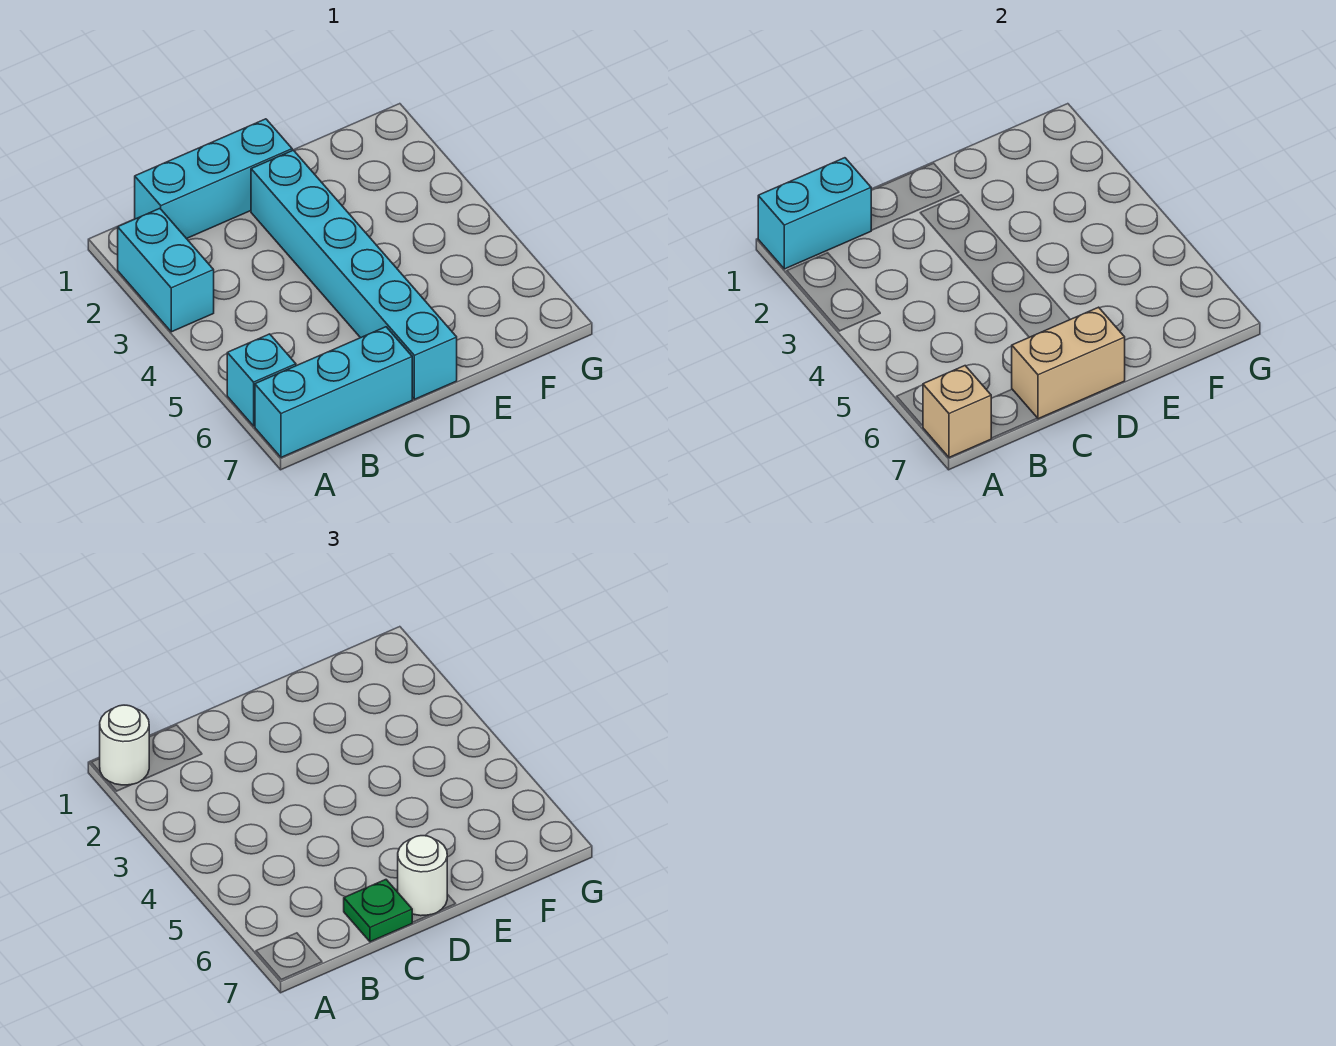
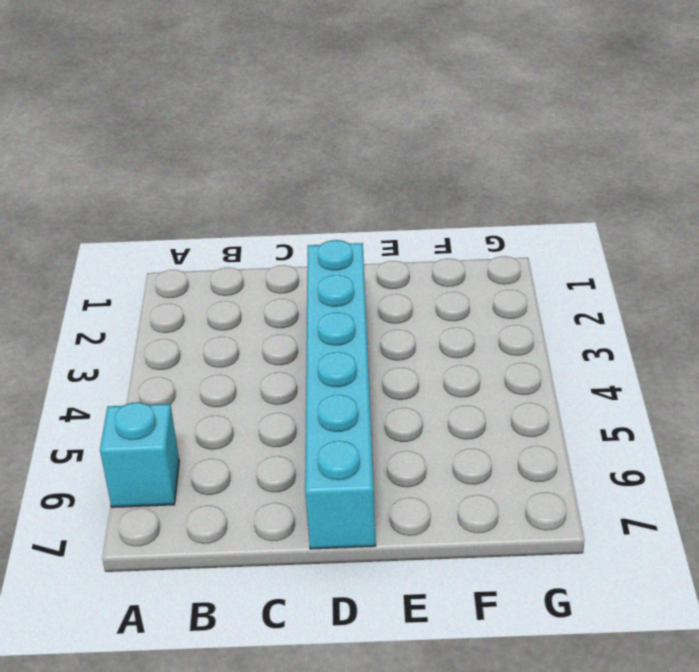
none -> cyan brick A2:A3 level 1
none -> cyan brick A7:C7 level 1

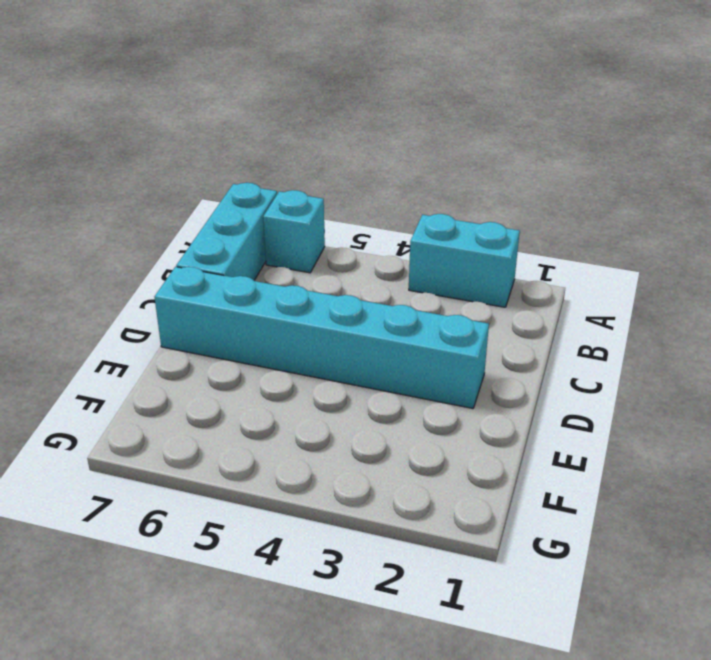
none -> cyan brick B1:D1 level 1
none -> cyan brick A1:B1 level 2

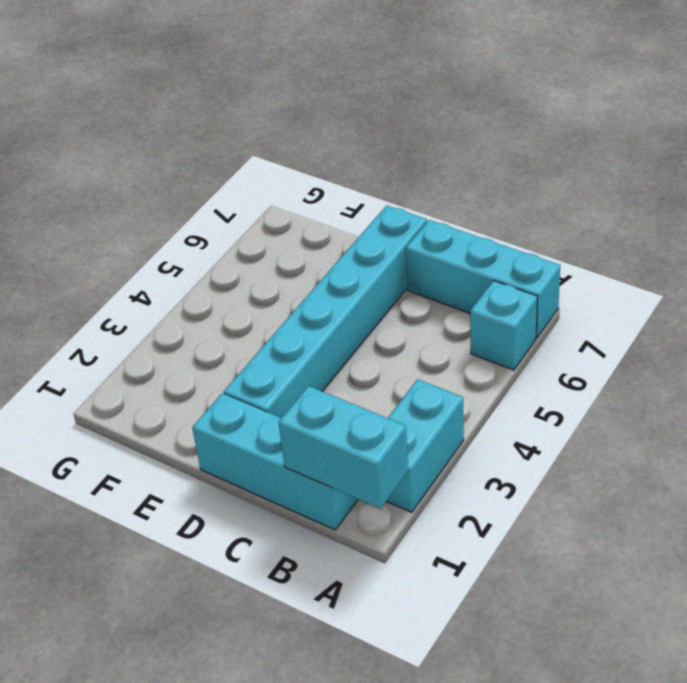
none -> tan brick A7 level 2
none -> tan brick C7:D7 level 2

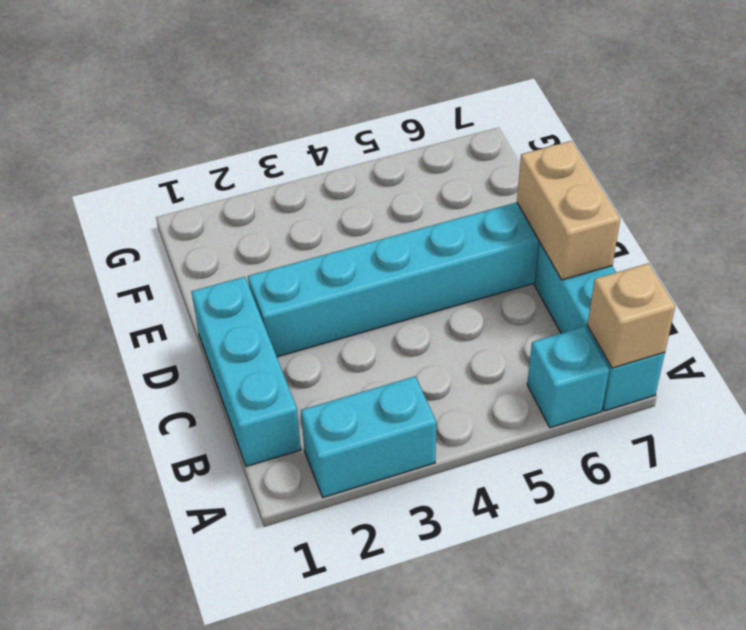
none -> cyan brick A1:B1 level 2
none -> white round brick A1 level 3

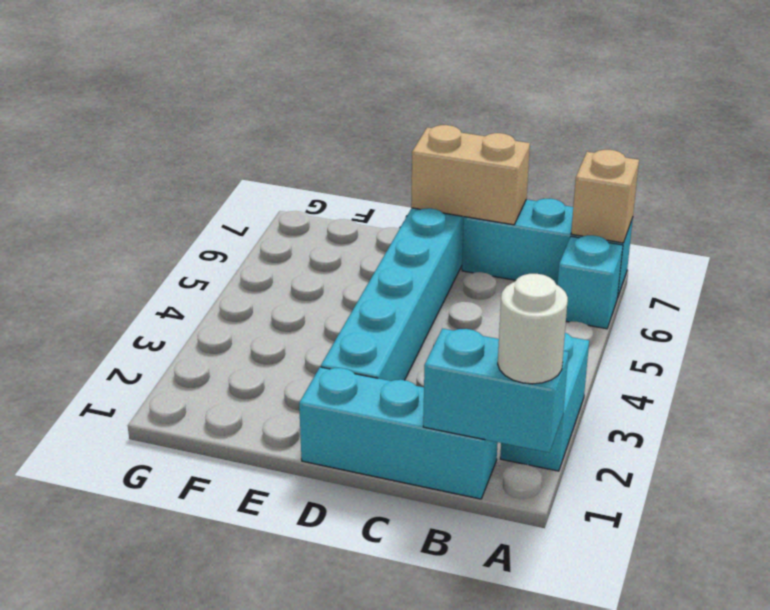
none -> green plate C7 level 3
none -> white round brick D7 level 3

